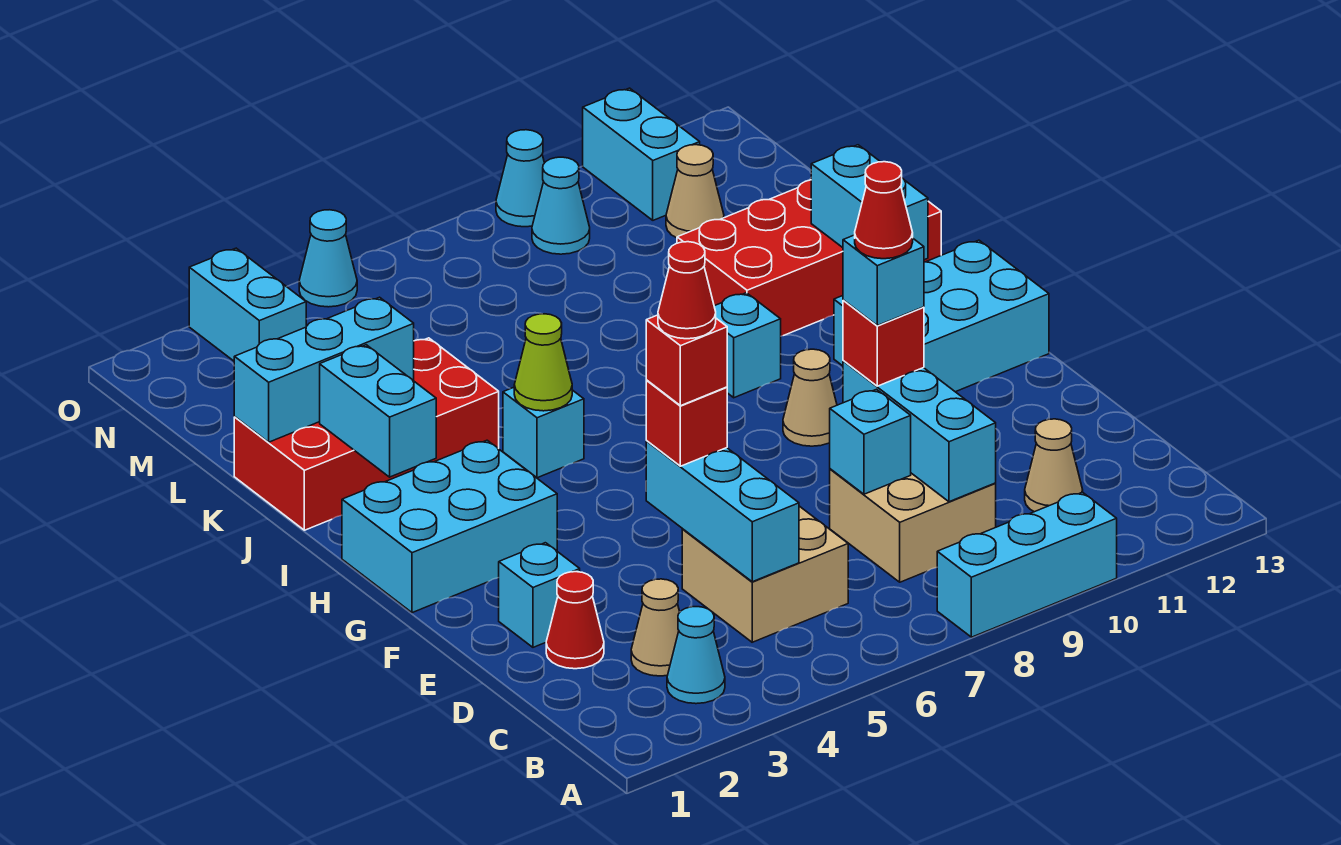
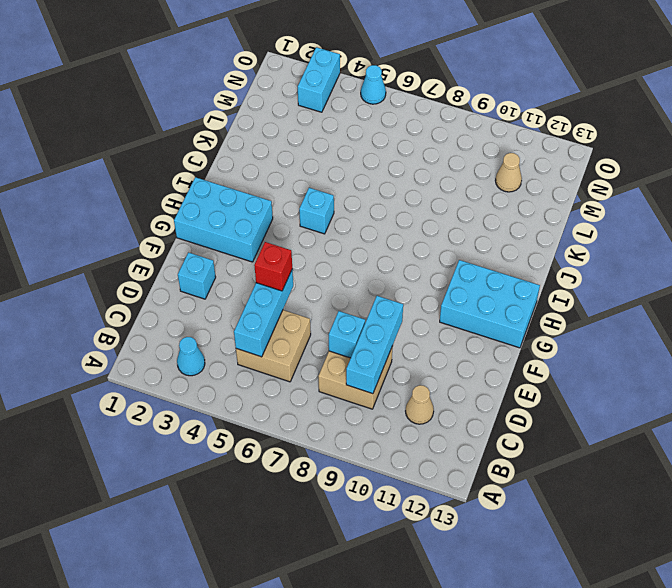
none -> cyan brick A8:A10 level 1
none -> tan cone C3 level 1
none -> red cone D2 level 1
none -> tan cone G9 level 1

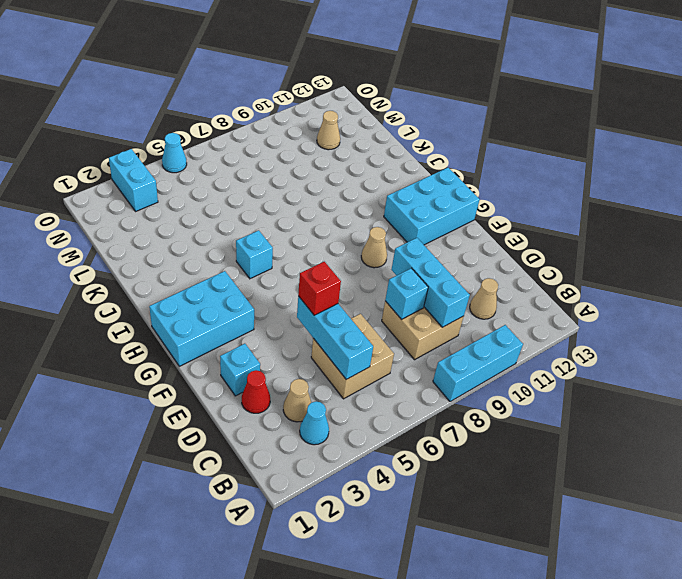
none -> cyan brick I9 level 1
none -> red brick J1:K4 level 1
none -> red brick J10:K13 level 1
none -> cyan cone N9 level 1

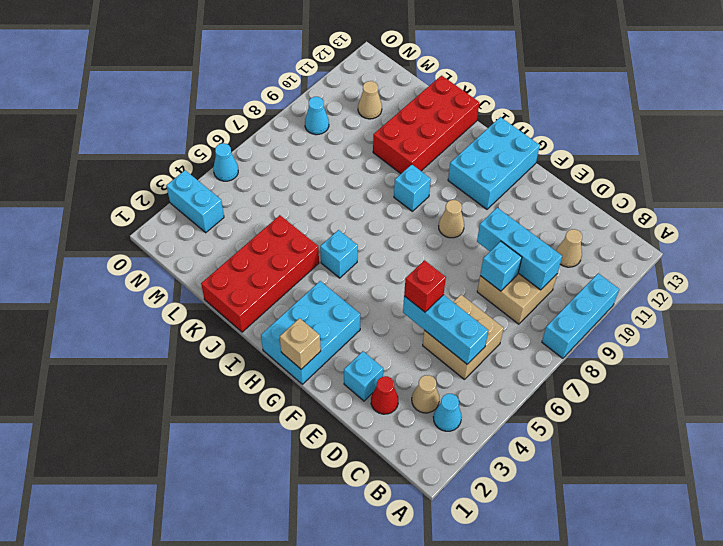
tan brick G1 level 2 -> none
none -> cyan brick N11:O11 level 1
none -> cyan cone O9 level 1
none -> cyan brick I2:J2 level 2
none -> lime cone I5 level 2

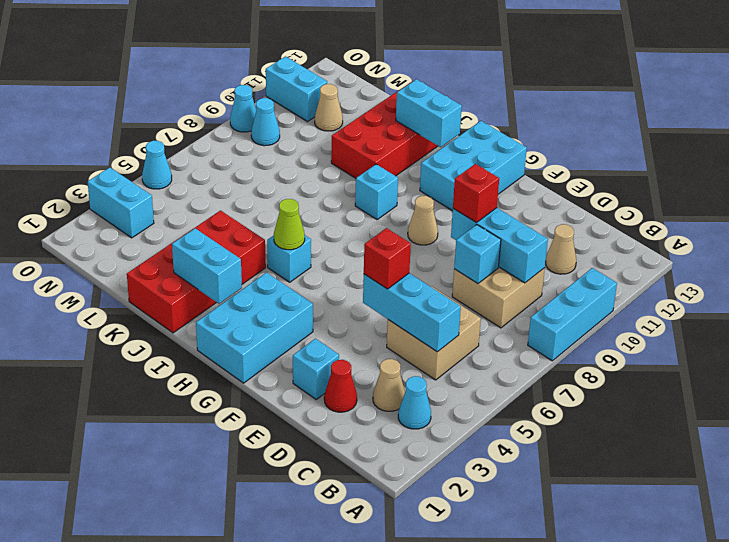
none -> cyan brick K1:K3 level 2
none -> red brick E5 level 4
none -> cyan brick E9 level 4
none -> red cone E5 level 5

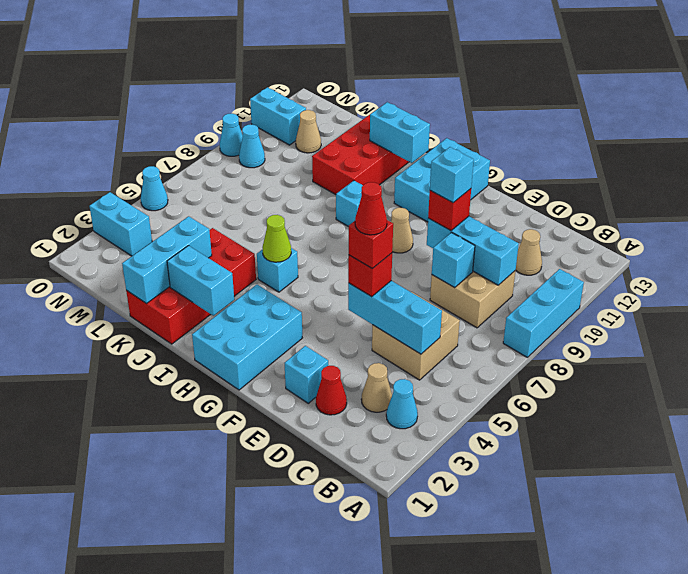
none -> red cone E9 level 5

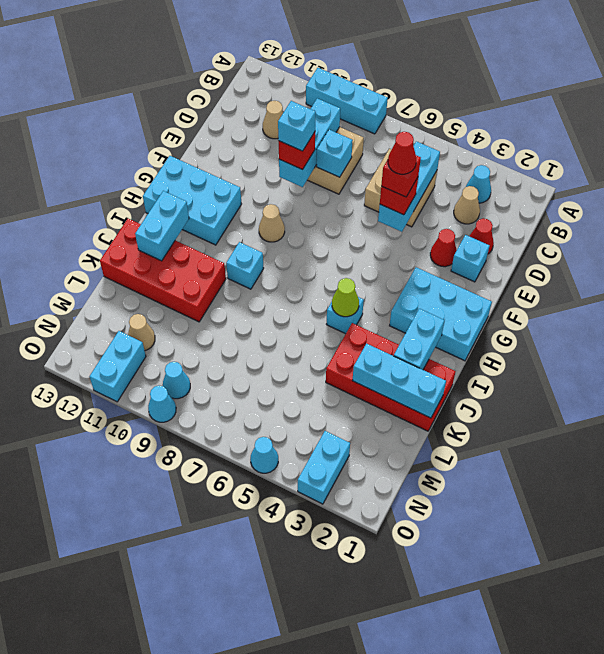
red cone E3 level 1 -> red cone E9 level 5

